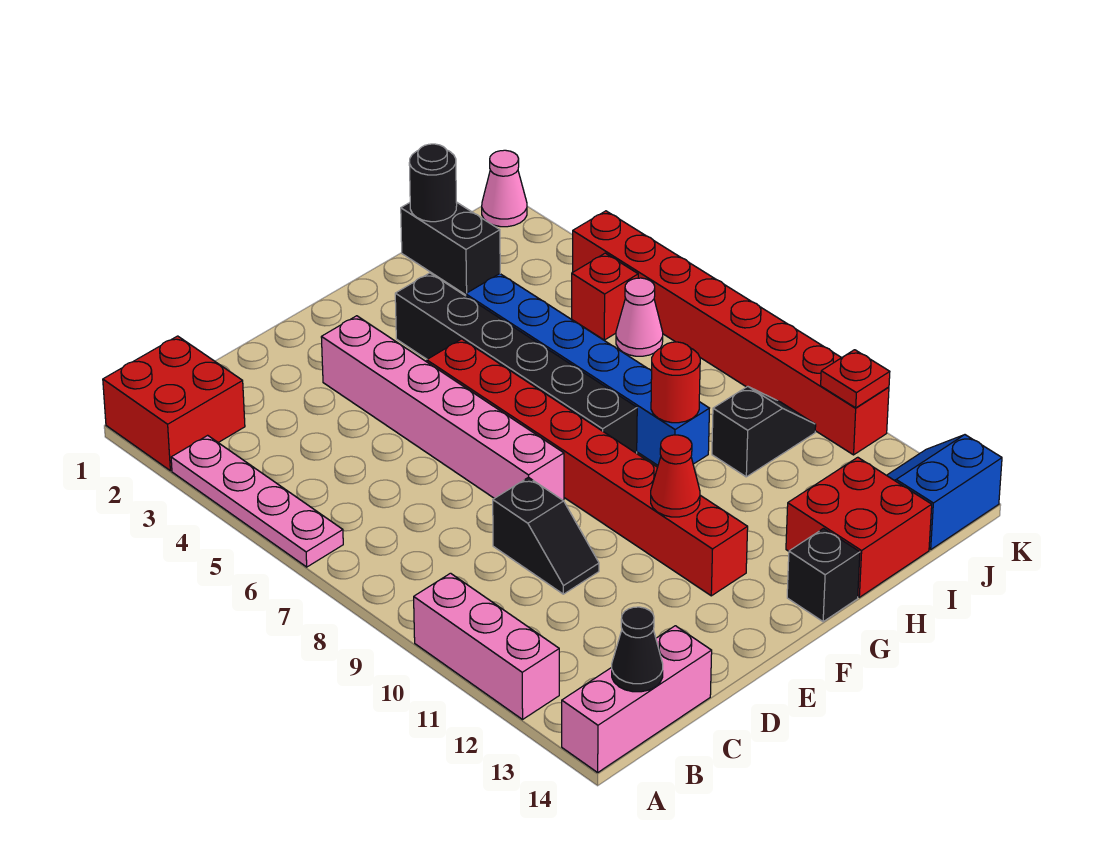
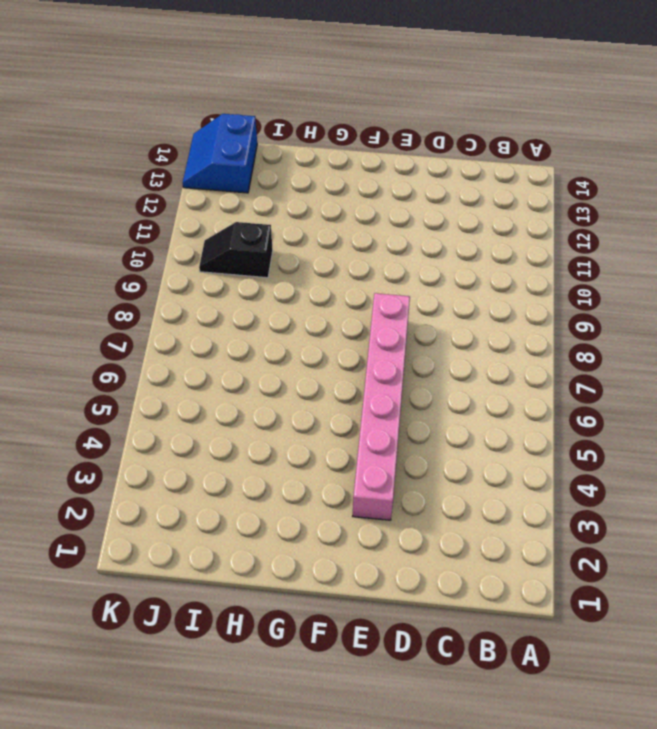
blue slope J13:K14 level 1 top J -> blue slope J13:K14 level 1 top 14
none -> red brick A1:B2 level 1
none -> pink plate A3:A6 level 1
none -> pink brick A10:A12 level 1

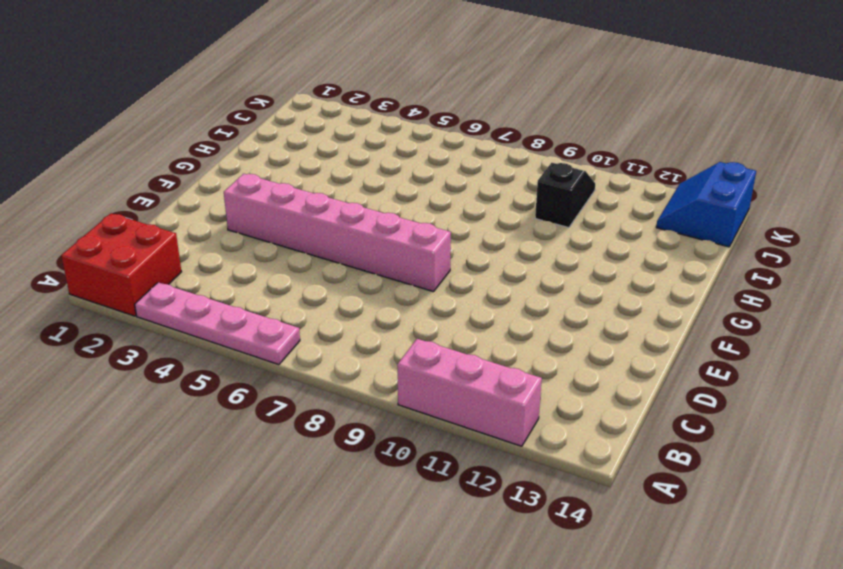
none -> pink brick A14:C14 level 1
none -> black slope D9:D10 level 1 top 9
none -> red brick F5:F12 level 1

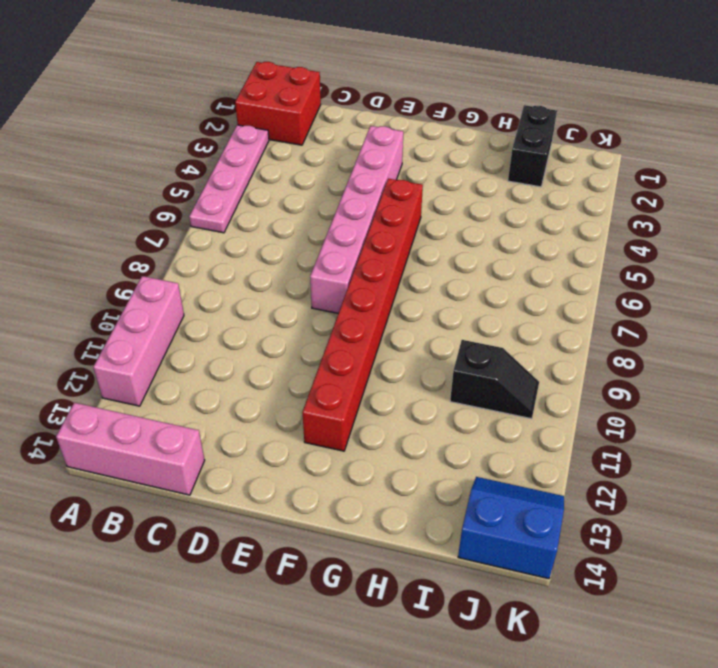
none -> black slope D9:D10 level 1 top 9
none -> black brick G3:G8 level 1
none -> black brick G14 level 1

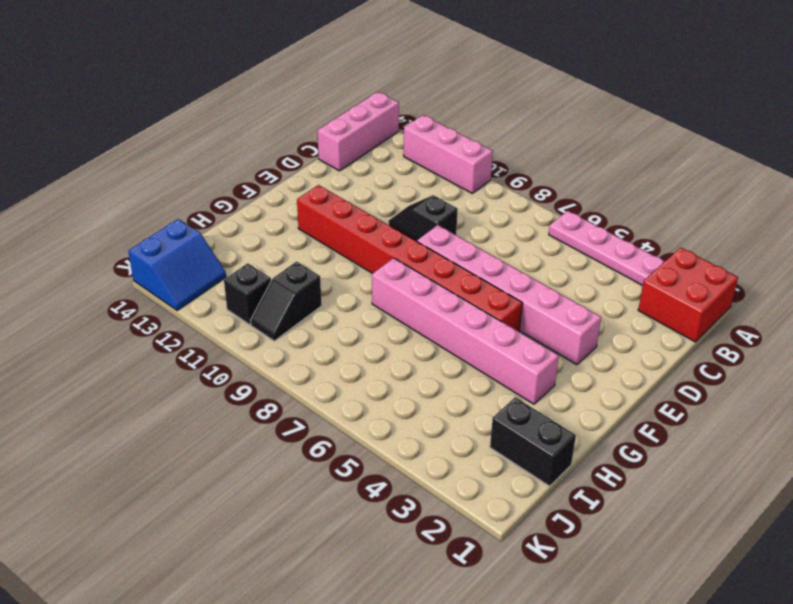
pink brick G3:G8 level 1 -> black brick G3:G8 level 1
black brick J11 level 1 -> black brick G14 level 1
none -> blue brick H4:H9 level 1
none -> red brick H13:I14 level 1
none -> red brick J5 level 1

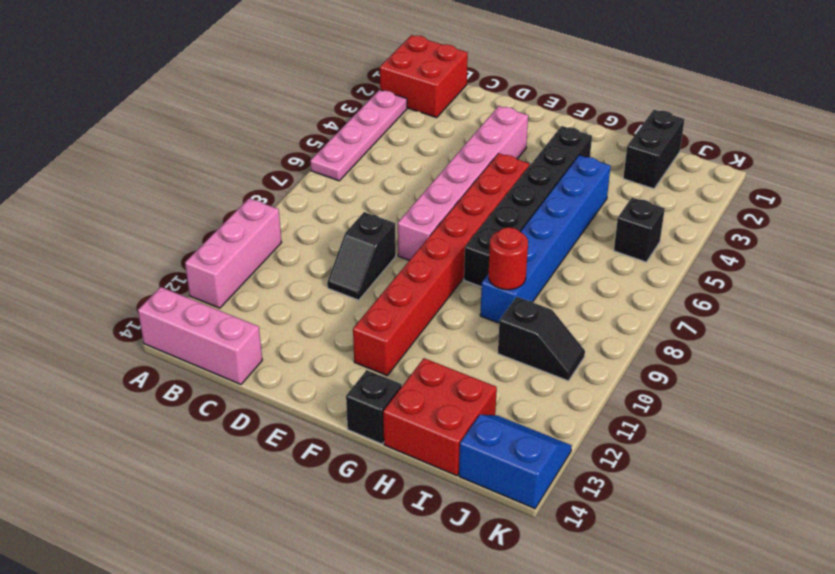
black brick J5 level 1 -> red brick J5 level 1
none -> pink cone J6 level 1
none -> pink cone K1 level 1
none -> red brick K4:K11 level 1

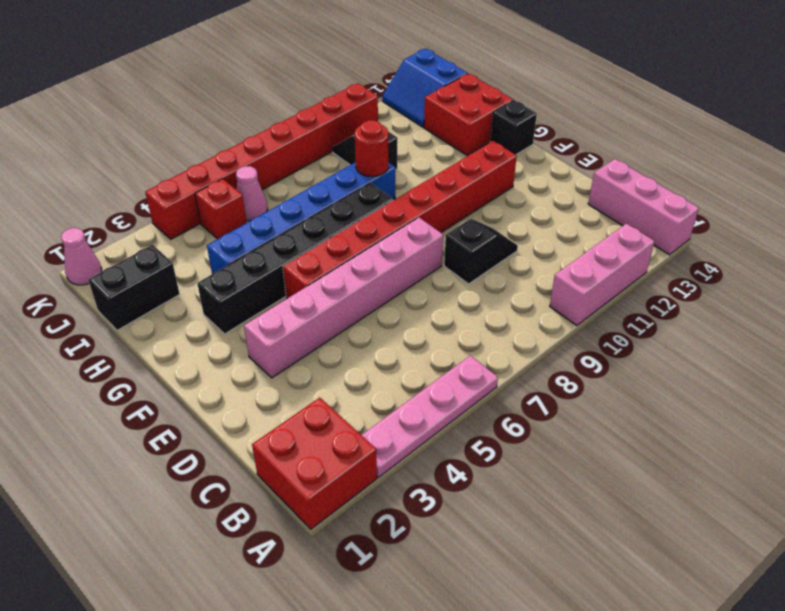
none -> black cone B14 level 2
none -> red cone F11 level 2
none -> black round brick I1 level 2

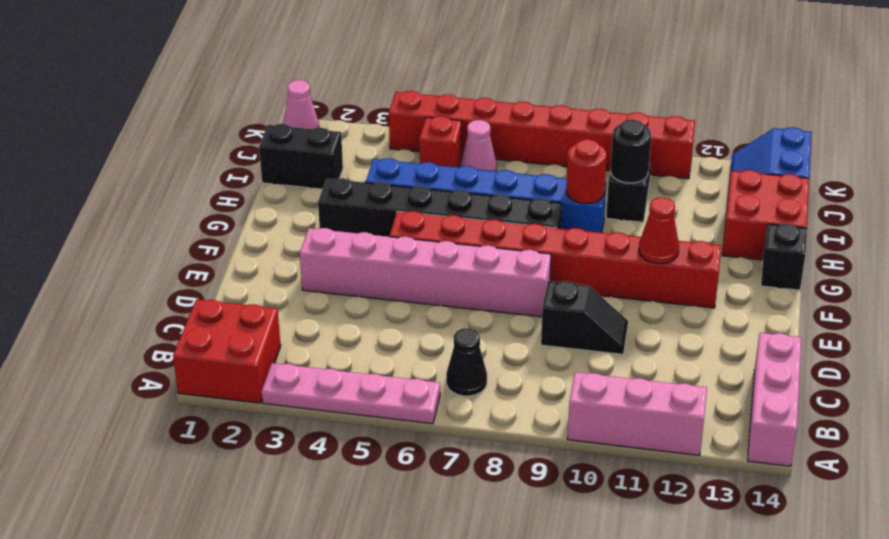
black cone B7 level 1 -> black cone B14 level 2
black round brick I10 level 2 -> black round brick I1 level 2
none -> red plate K11 level 2

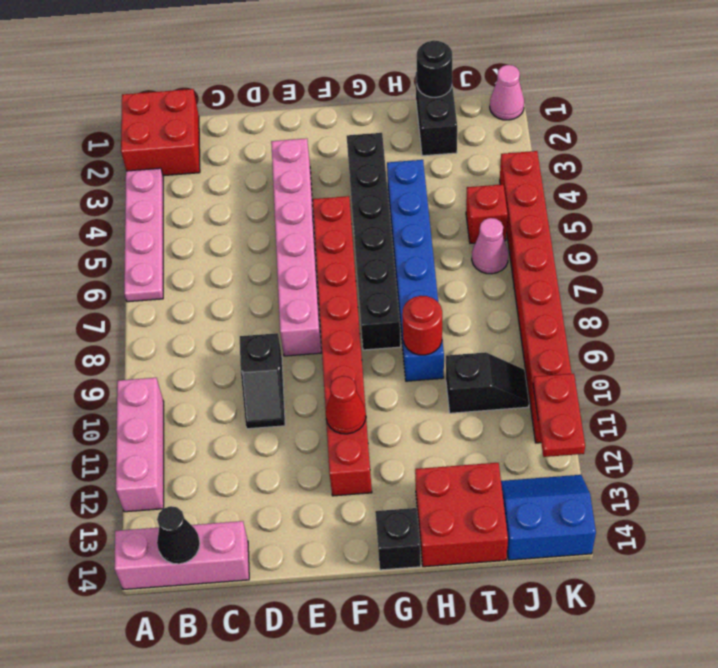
red plate K11:K12 level 2 -> red plate K11 level 2

